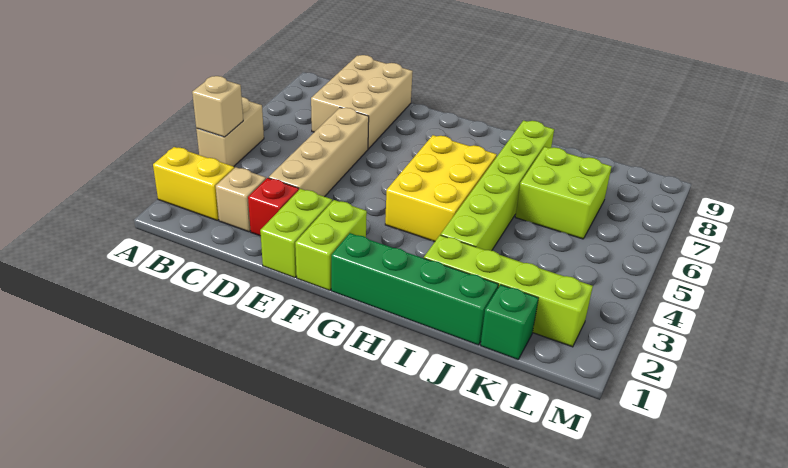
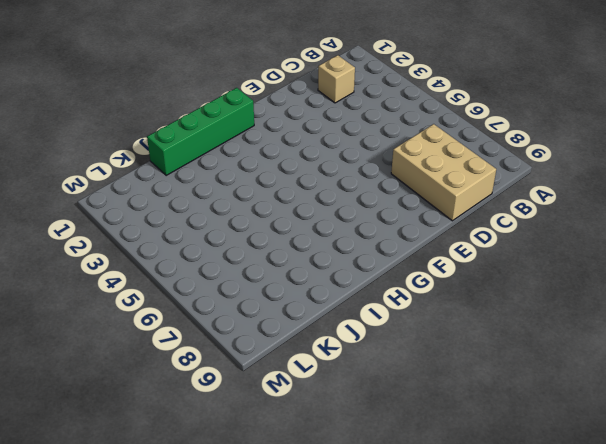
none -> yellow brick A2:B2 level 1
none -> tan brick A4:A5 level 1
none -> red brick D2 level 1

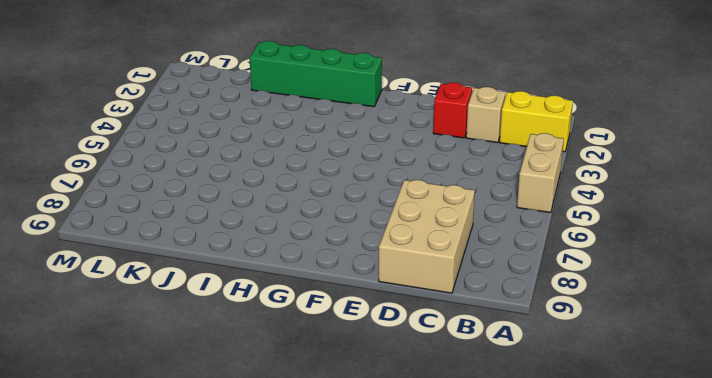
none -> tan brick D3:D6 level 1
none -> lime brick E1:E2 level 1
none -> lime brick F1:F2 level 1

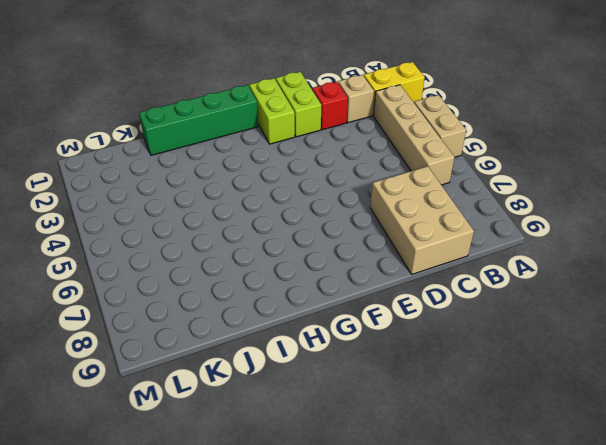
tan brick B3:B6 level 1 -> tan brick D3:D6 level 1
none -> yellow brick G4:H6 level 1
none -> lime brick I2:L2 level 1
none -> lime brick I3:I8 level 1

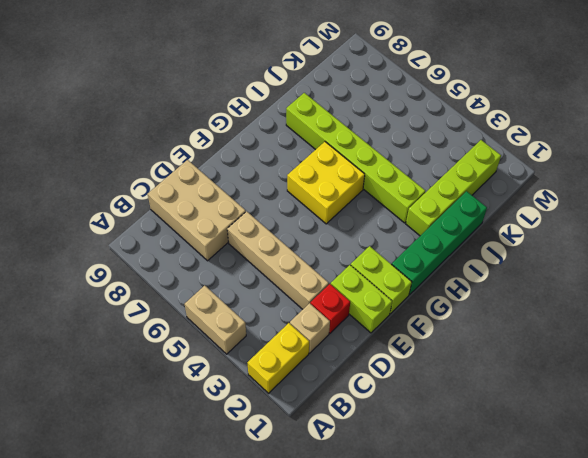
yellow brick G5:H6 level 1 -> yellow brick G4:H6 level 1
none -> lime brick J6:K7 level 1
none -> green brick K1 level 1
none -> tan brick A4 level 2

